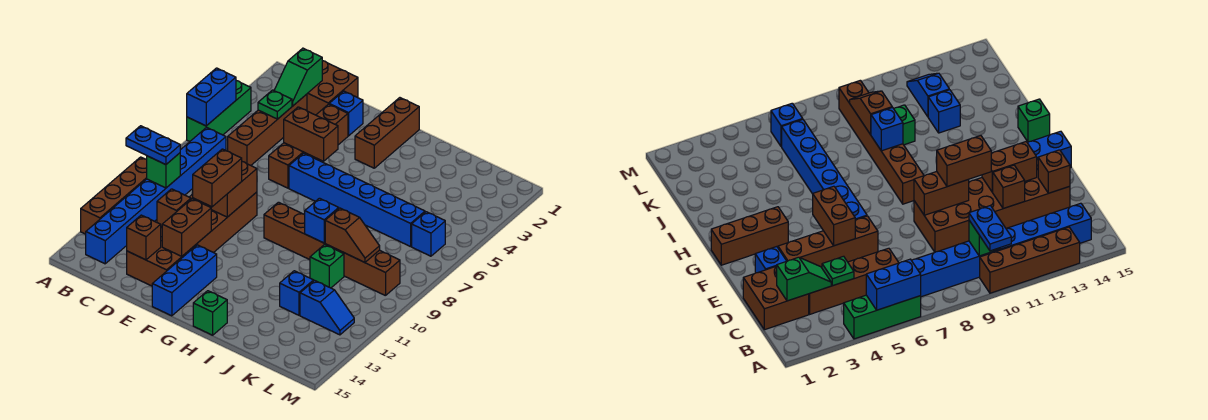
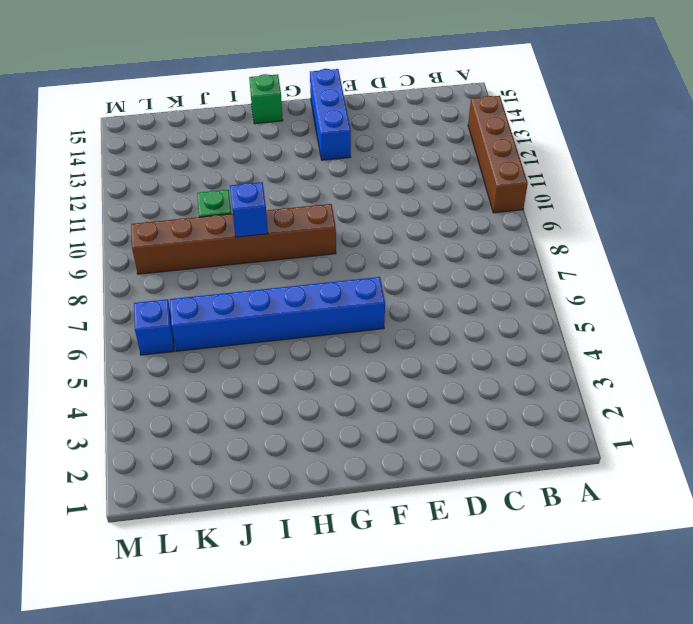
none -> green brick A4:A6 level 1
none -> blue brick B7:B14 level 1
none -> brown brick C1:D2 level 1
none -> brown brick C3:C6 level 1

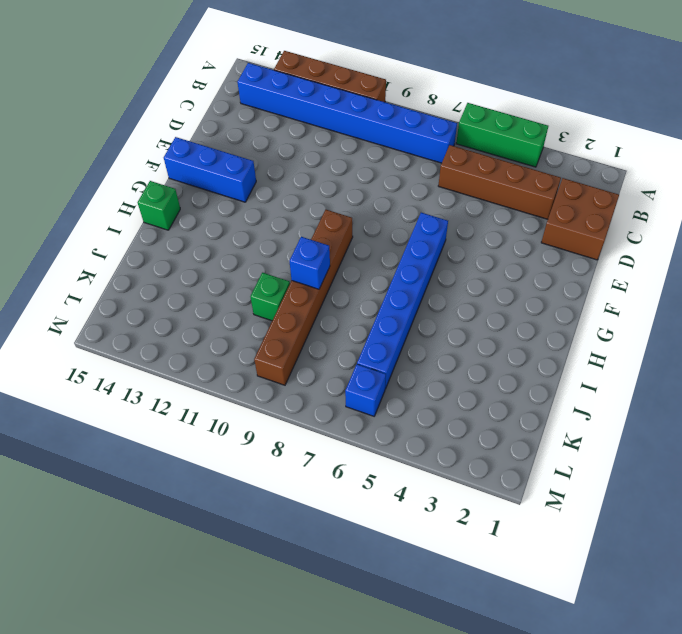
none -> brown brick D9:E14 level 1
none -> blue brick E2 level 1
none -> brown brick E3:E6 level 1
none -> brown brick G1:G3 level 1

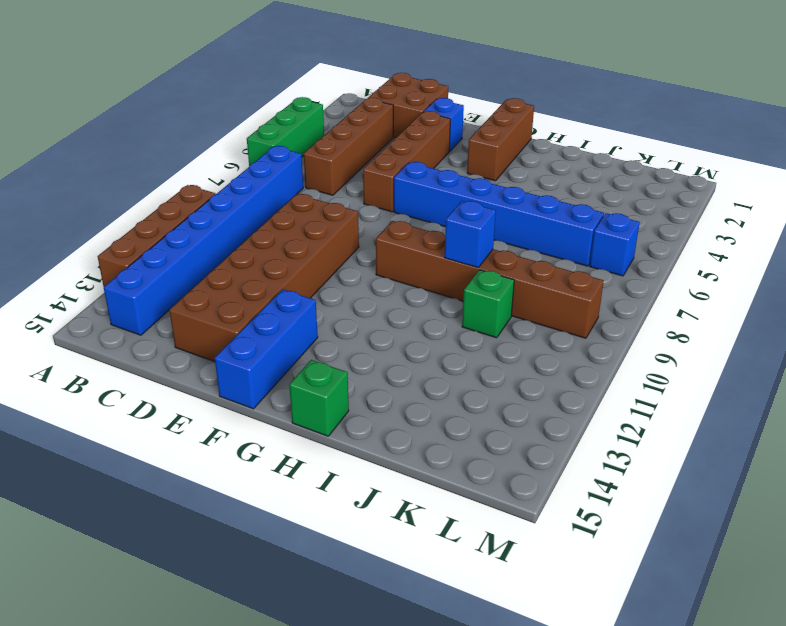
none -> blue brick J12 level 1
none -> blue slope K12:L12 level 1 top K
none -> blue brick A5:A6 level 2
none -> green brick B10 level 2

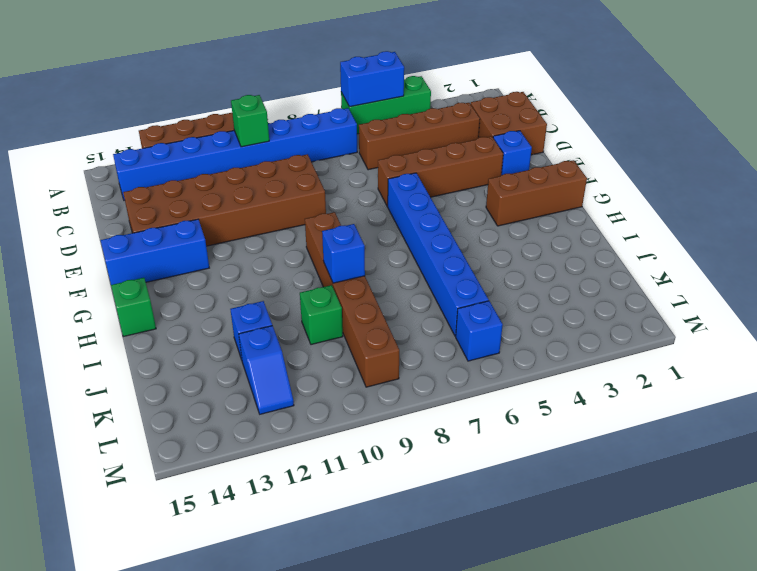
none -> green slope C2:C3 level 2 top 2
none -> green plate C4 level 2
none -> brown brick D12 level 2
none -> brown brick D14 level 2

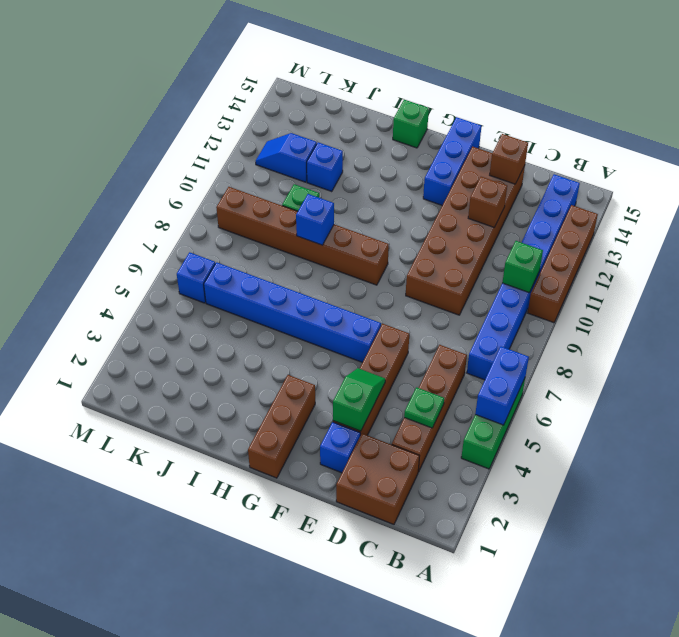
green slope E3:E4 level 2 top 3 -> green slope C2:C3 level 2 top 2
none -> brown brick E5:F5 level 2
none -> brown brick E9:E10 level 2
none -> brown brick E12:E13 level 2
none -> brown slope J9:K9 level 2 top J

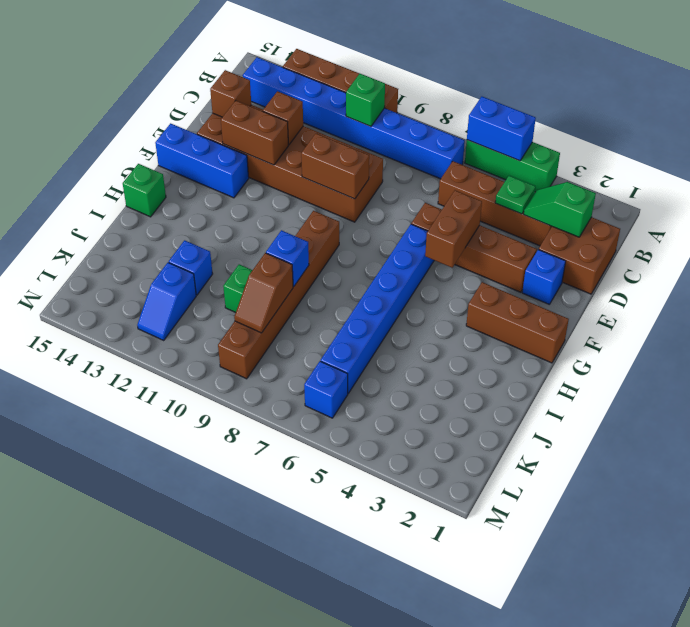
none -> blue plate A10:B10 level 3
none -> brown brick E10:E11 level 3

